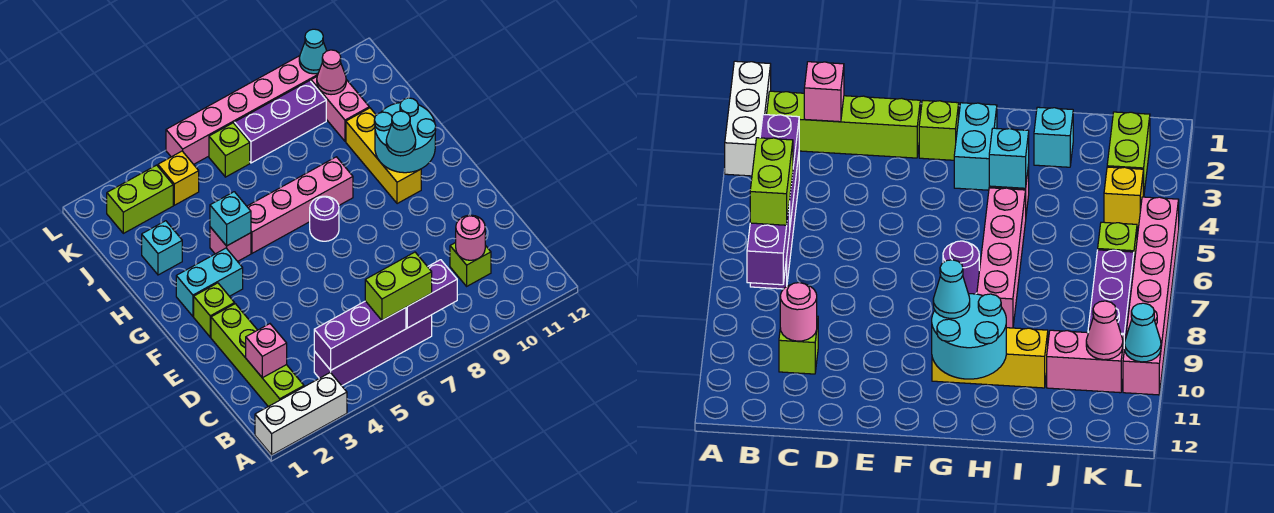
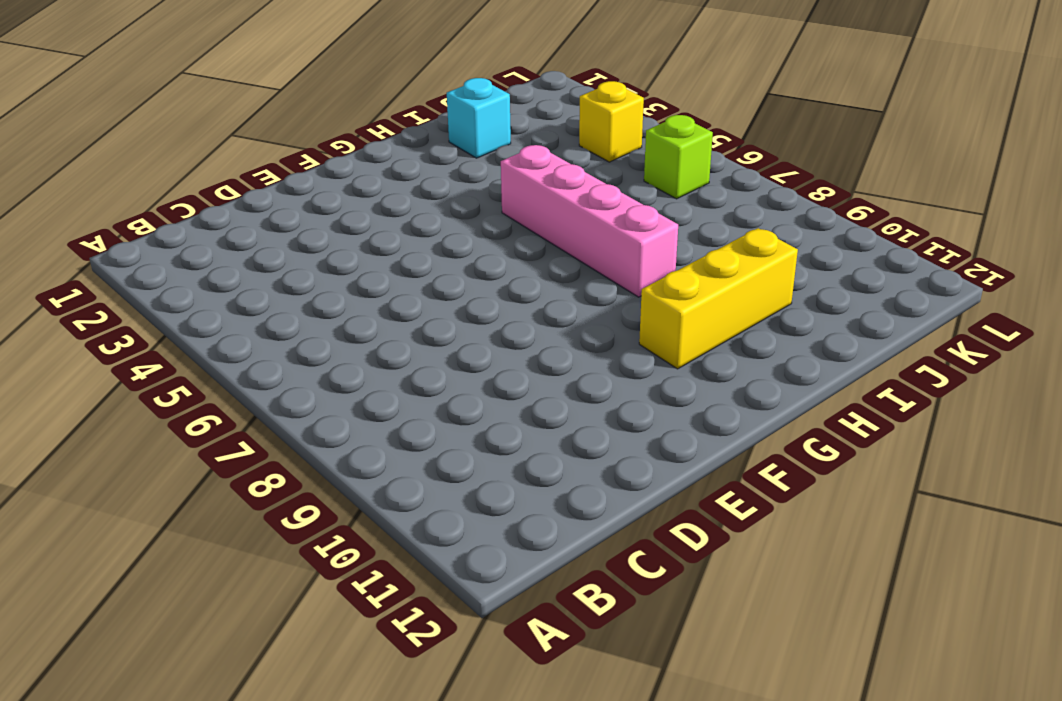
none -> white brick A1:A3 level 1
none -> lime brick B2:E2 level 1
none -> purple brick B4:B7 level 1

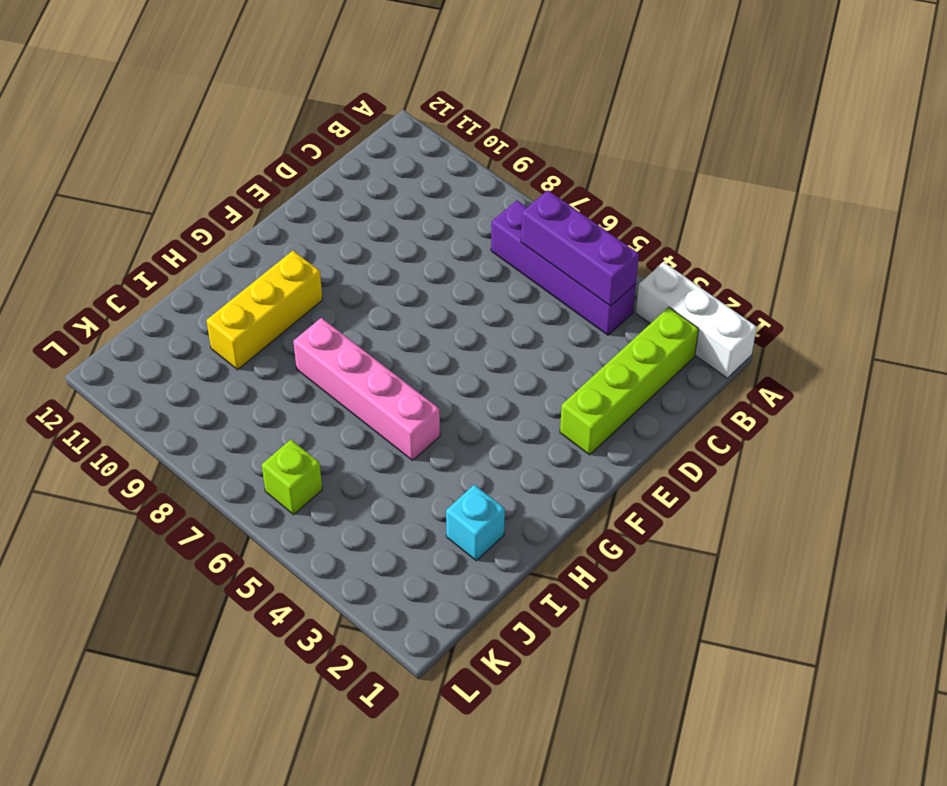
none -> lime brick C10 level 1
none -> lime brick F2 level 1
none -> cyan brick G2:G3 level 1

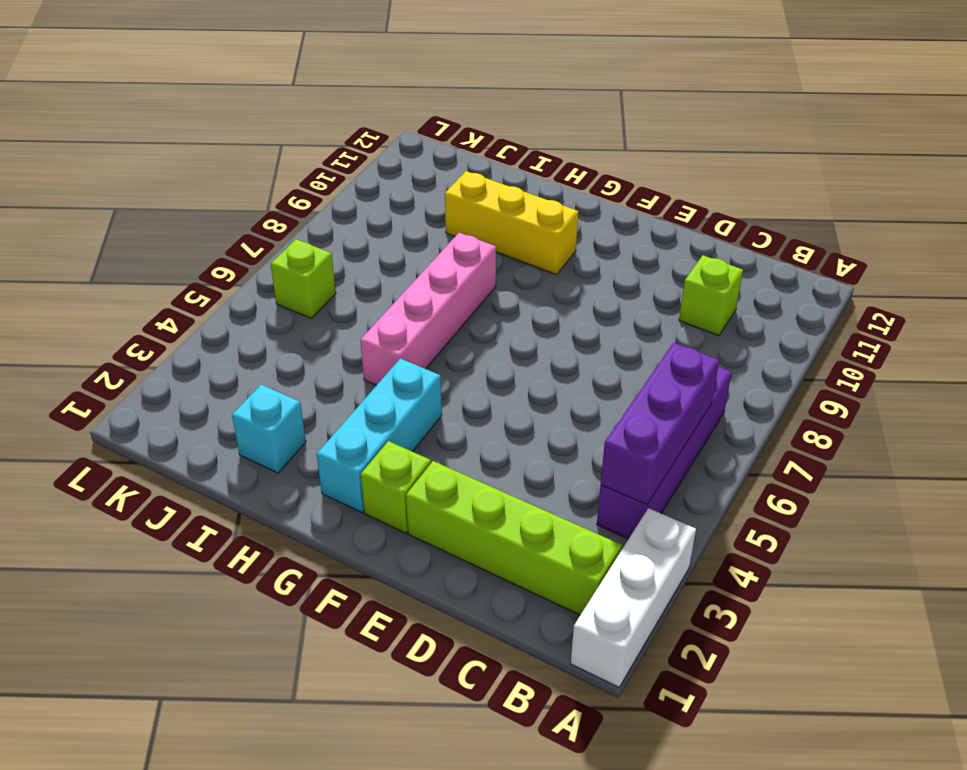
cyan brick G2:G4 level 1 -> cyan brick G2:G3 level 1
none -> purple round brick G7 level 1
none -> pink brick H4 level 1
none -> pink brick J10:K10 level 1

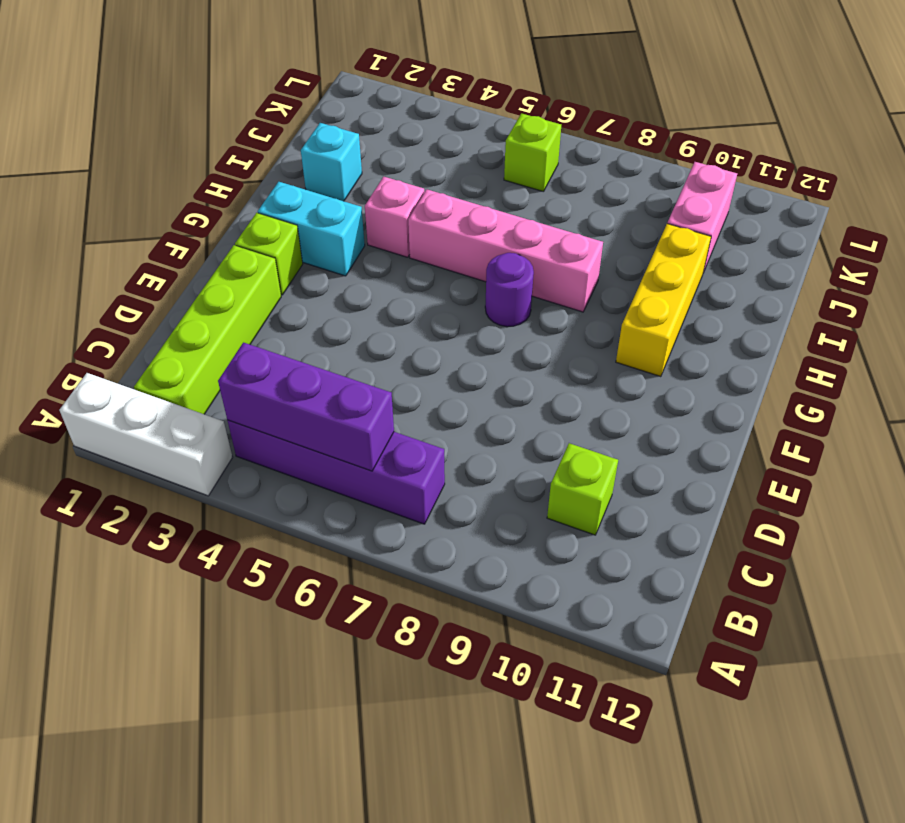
none -> lime brick K2:K3 level 1
none -> yellow brick K4 level 1
none -> purple brick K7:K9 level 1

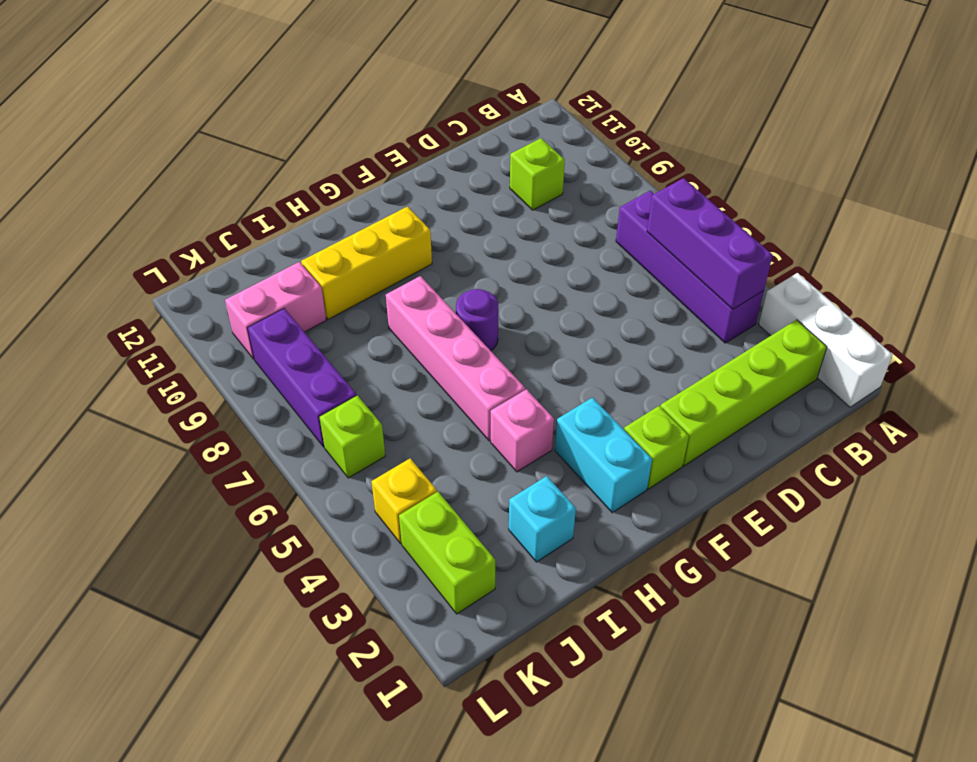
none -> pink brick L5:L10 level 1
none -> purple brick B7:B8 level 2
none -> pink brick C2 level 2

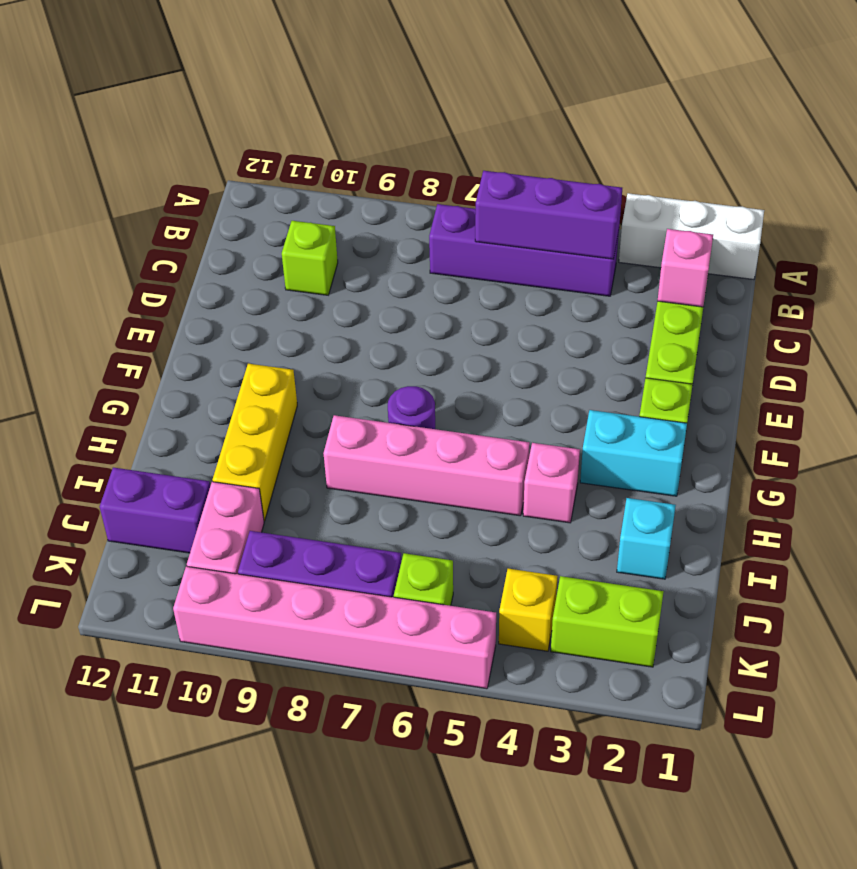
purple brick J11:J12 level 1 -> purple brick B7:B8 level 2
none -> pink round brick C10 level 2
none -> cyan round brick G10:H11 level 2
none -> cyan brick H4 level 2

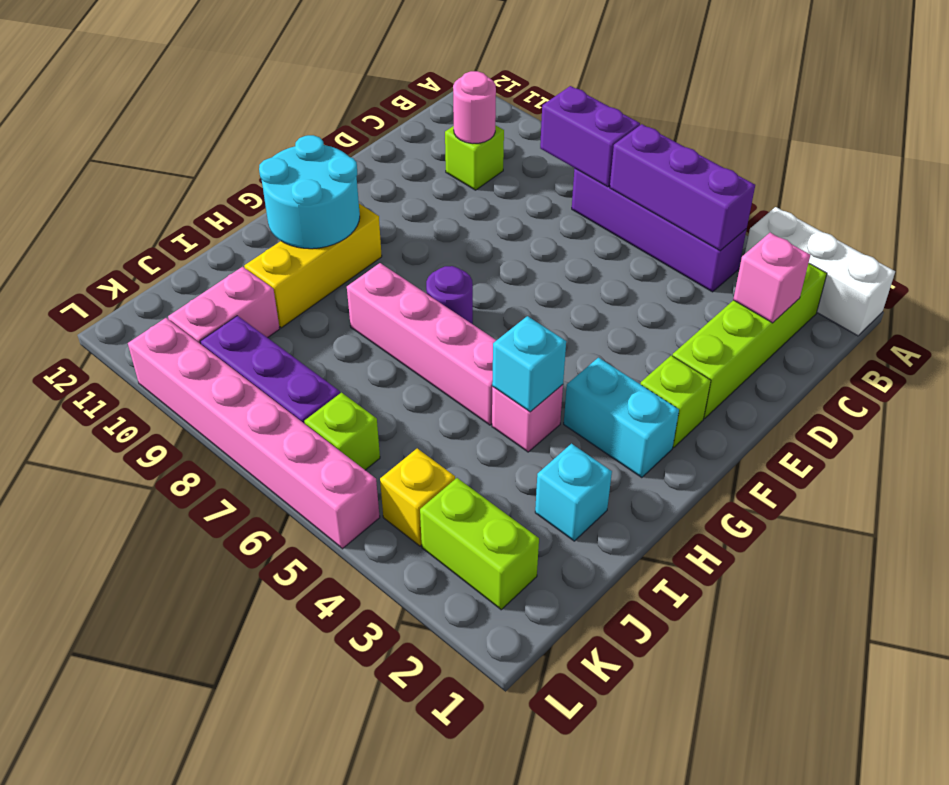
none -> pink cone K10 level 2
none -> cyan cone L10 level 2
none -> lime brick B6:B7 level 3

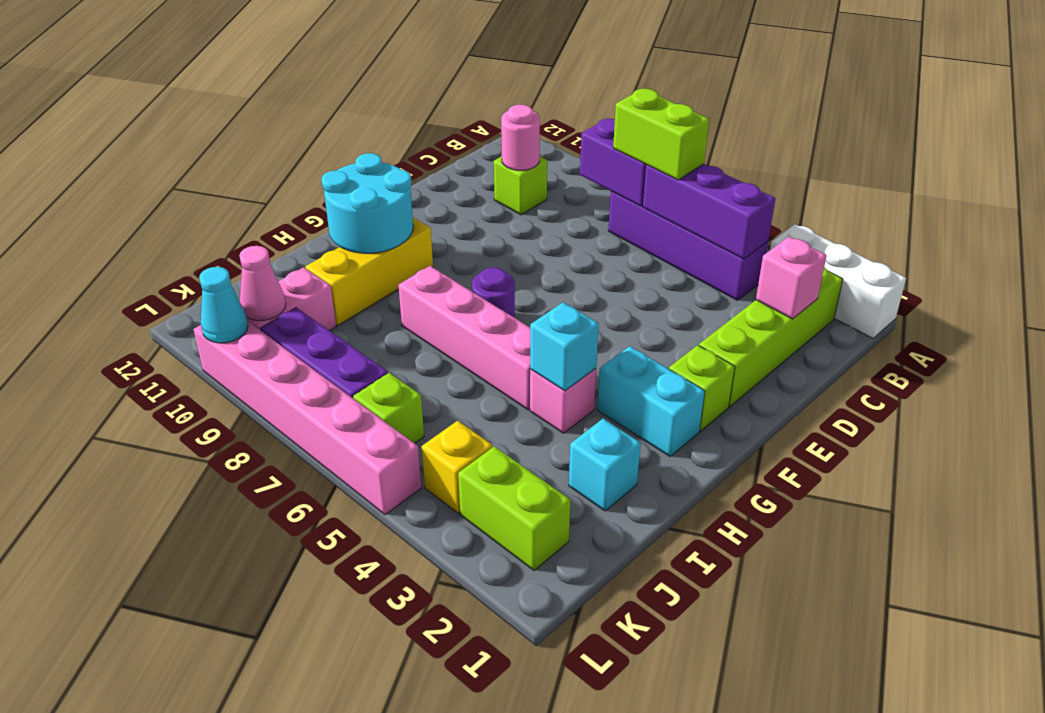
none -> cyan cone G10 level 3

